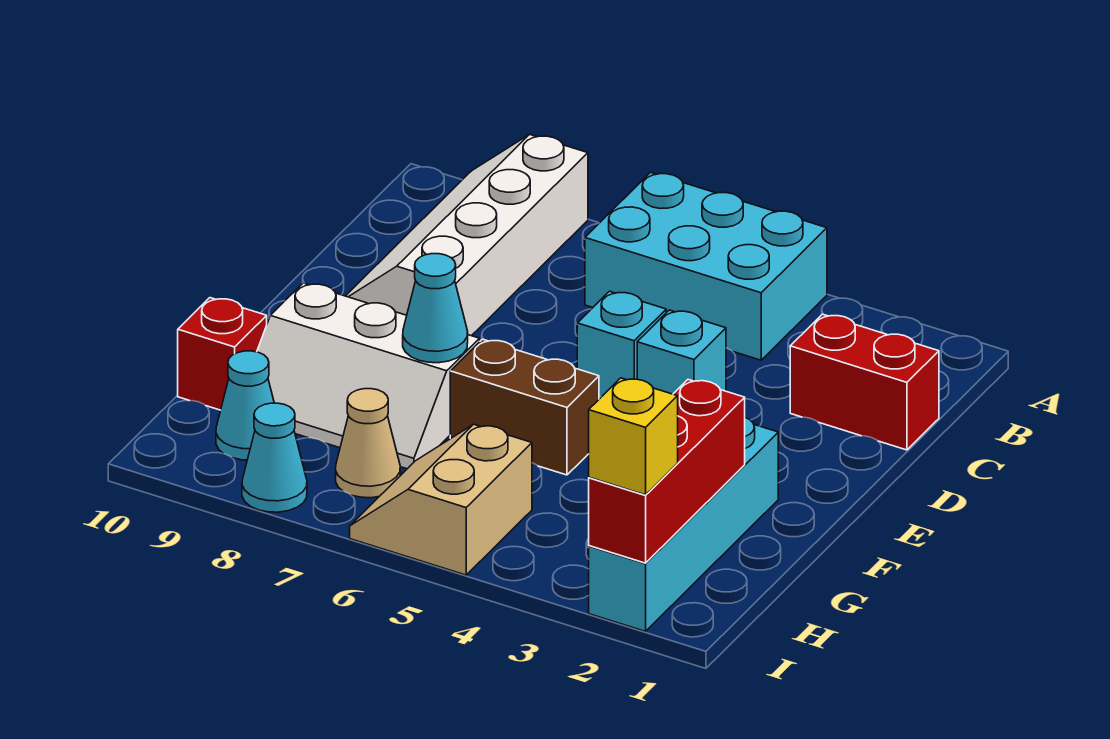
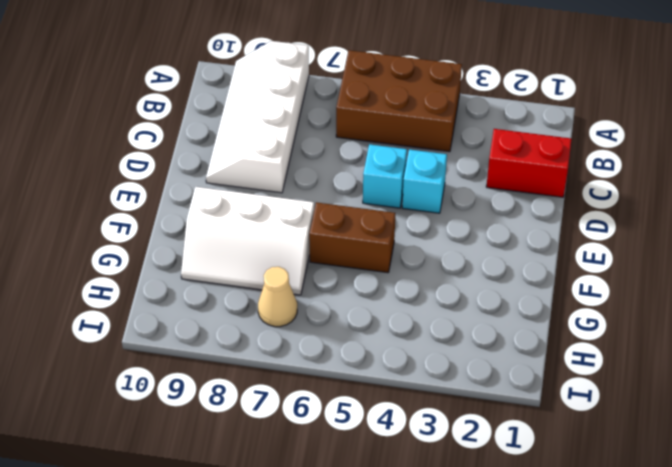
brown brick A4:B6 level 1 -> cyan brick A4:B6 level 1
none -> cyan brick F2:I2 level 1
none -> red brick G10 level 1
none -> tan slope H5:I6 level 1 top 5

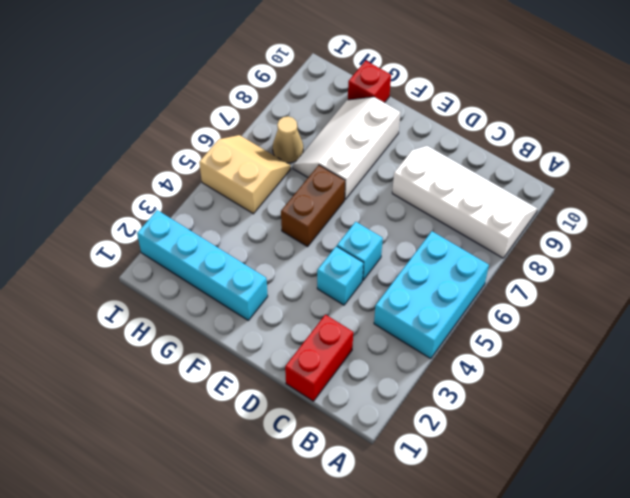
none -> cyan cone H9 level 1
none -> cyan cone I8 level 1
none -> cyan cone F7 level 2

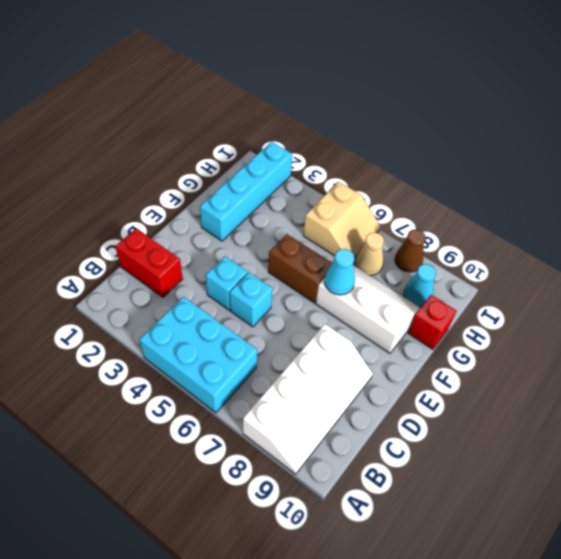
brown cone I8 level 1 -> cyan cone I8 level 1
none -> red brick G2:I2 level 2
none -> yellow brick I2 level 3

